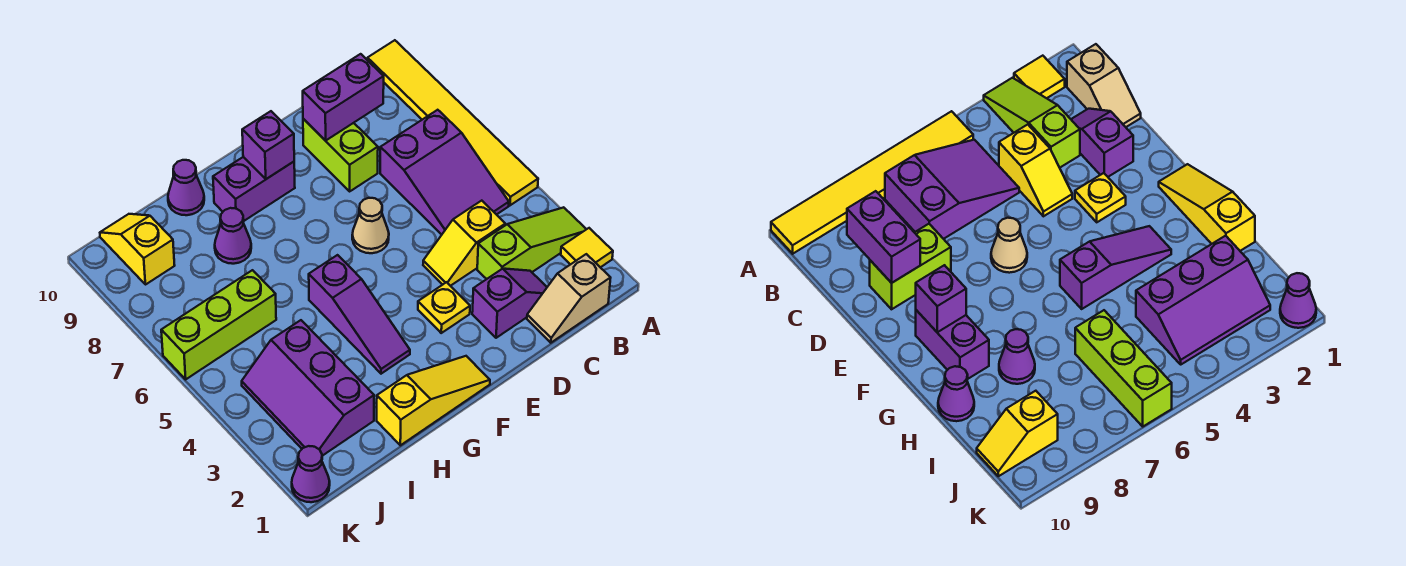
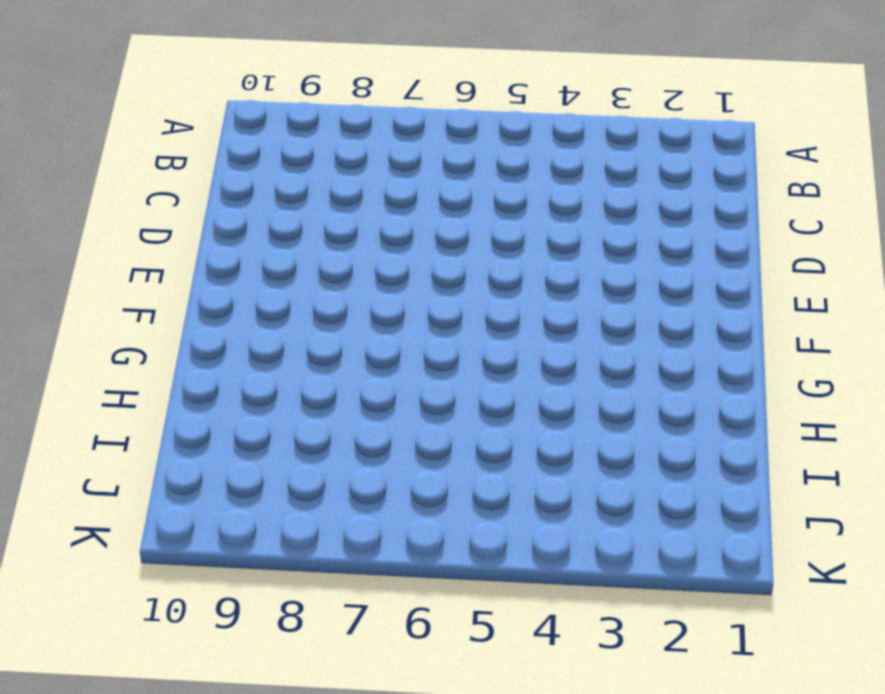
none -> yellow tile A2 level 1
none -> lime slope A3:C3 level 1 top C
none -> yellow tile A5:A10 level 1

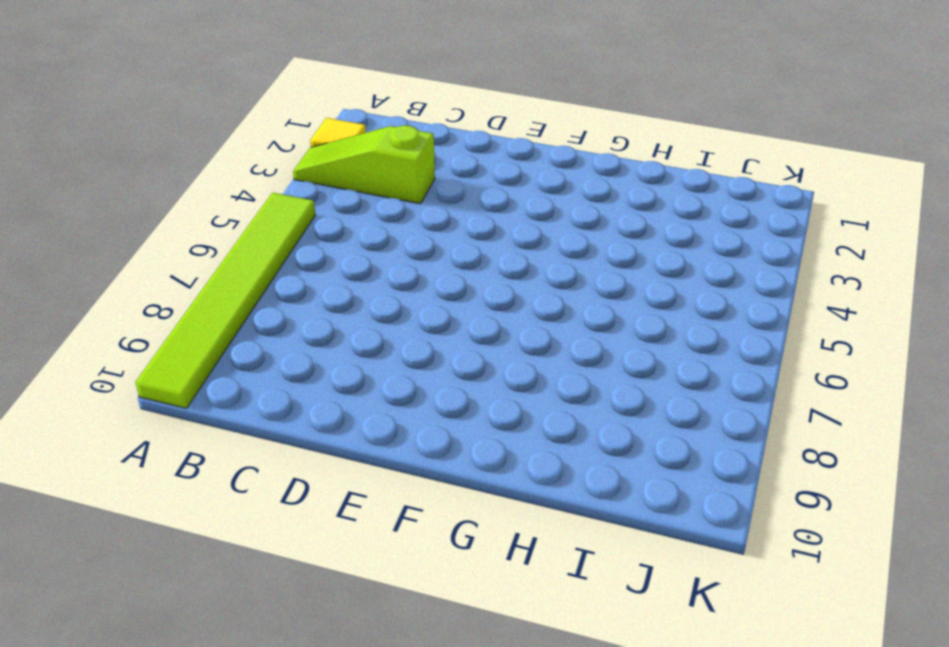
lime tile A5:A10 level 1 -> yellow tile A5:A10 level 1
none -> tan slope B1:C1 level 1 top B
none -> purple slope B5:C7 level 1 top 7
none -> purple slope C2:D2 level 1 top D

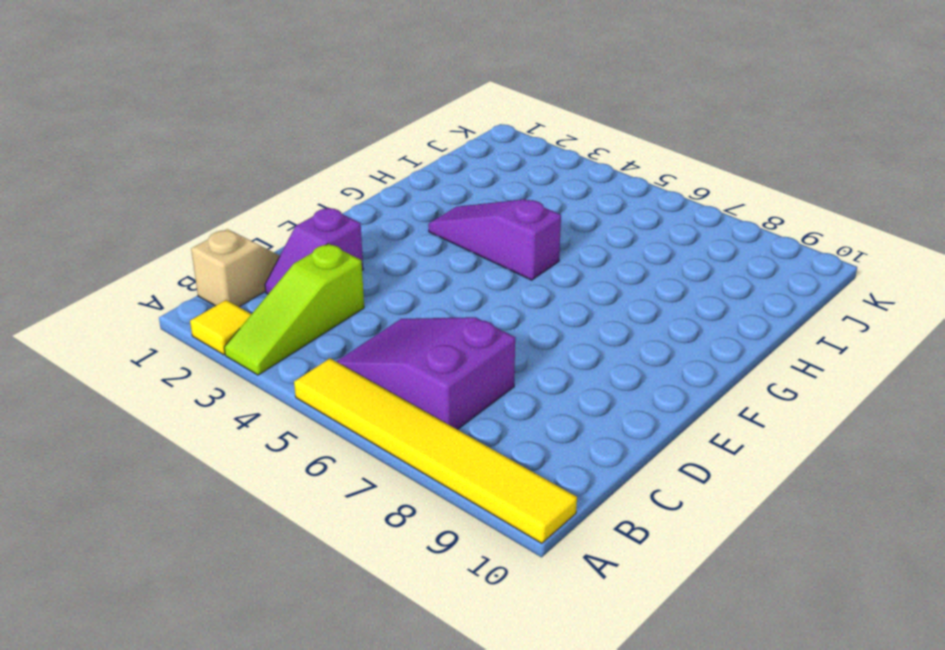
none -> yellow slope C4:D4 level 1 top C
none -> lime brick D8:D9 level 1
none -> yellow plate E3 level 1

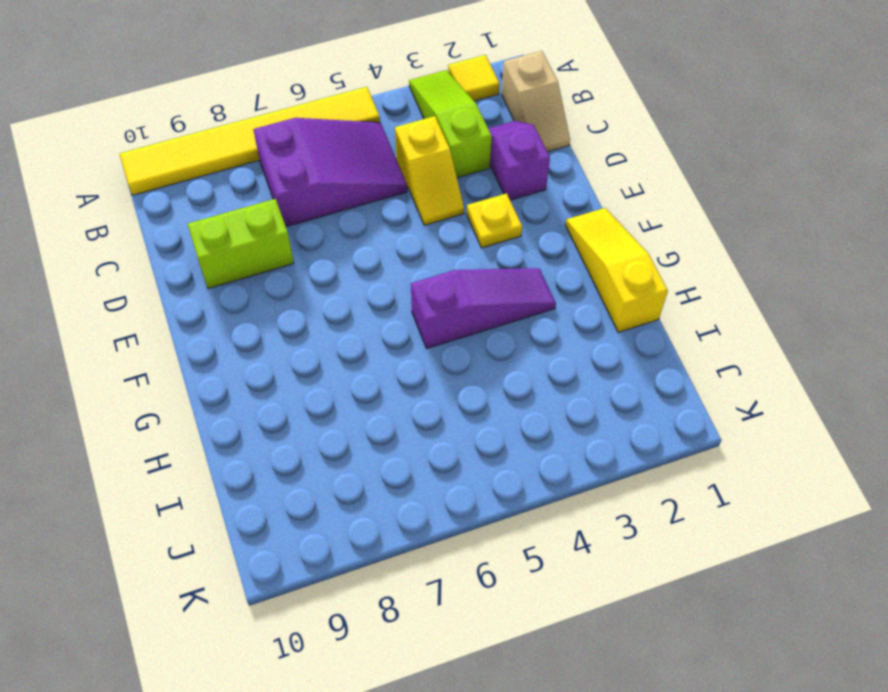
none -> tan cone E6 level 1
none -> purple brick F9:G9 level 1
none -> purple cone H8 level 1

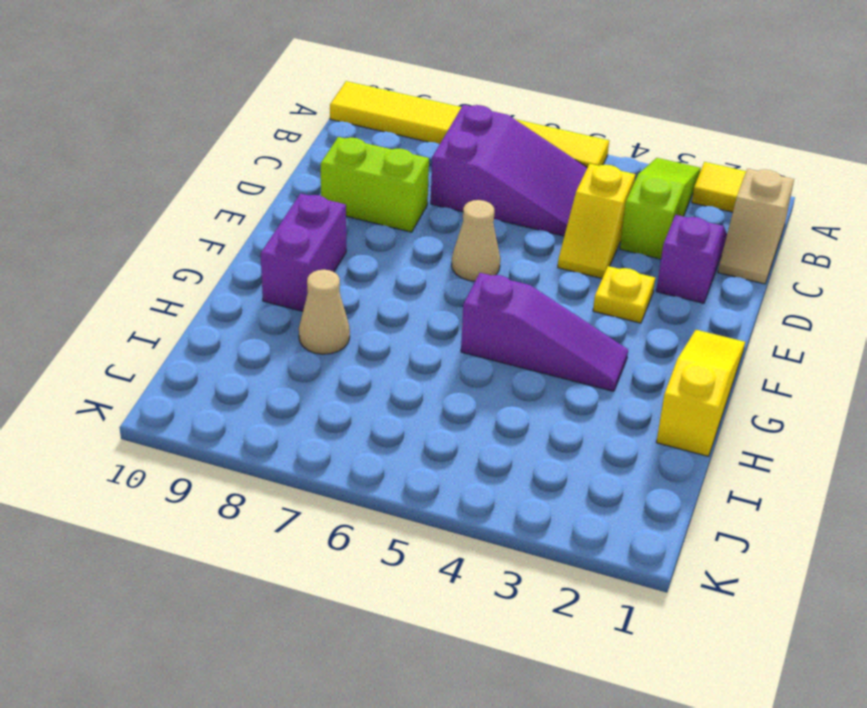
tan cone H8 level 1 -> purple cone H8 level 1
none -> purple cone H10 level 1
none -> purple slope I2:J4 level 1 top I
none -> lime brick I6:K6 level 1

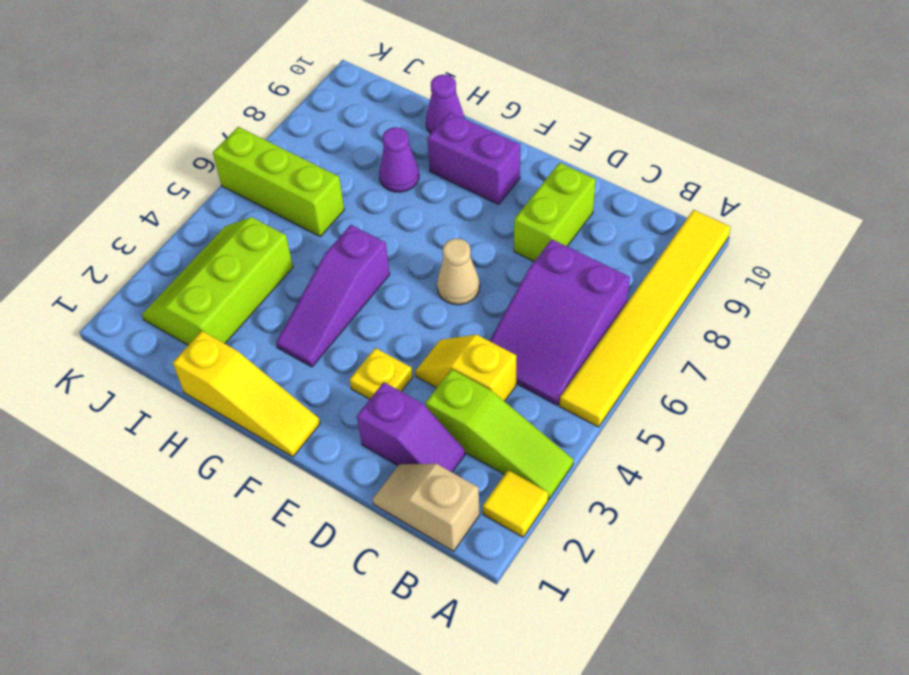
lime slope I2:J4 level 1 top I -> purple slope I2:J4 level 1 top I
none -> yellow slope J9:J10 level 1 top 9
none -> purple cone K1 level 1
none -> purple brick C9:D9 level 2

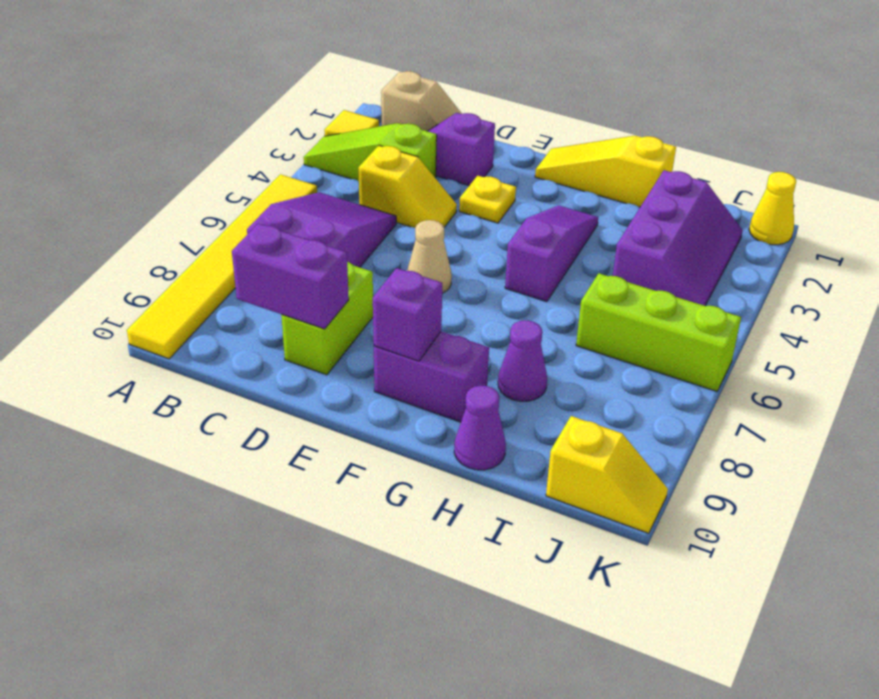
yellow slope J10:K10 level 1 top J -> yellow slope J9:J10 level 1 top 9
yellow cone K1 level 1 -> purple cone K1 level 1

